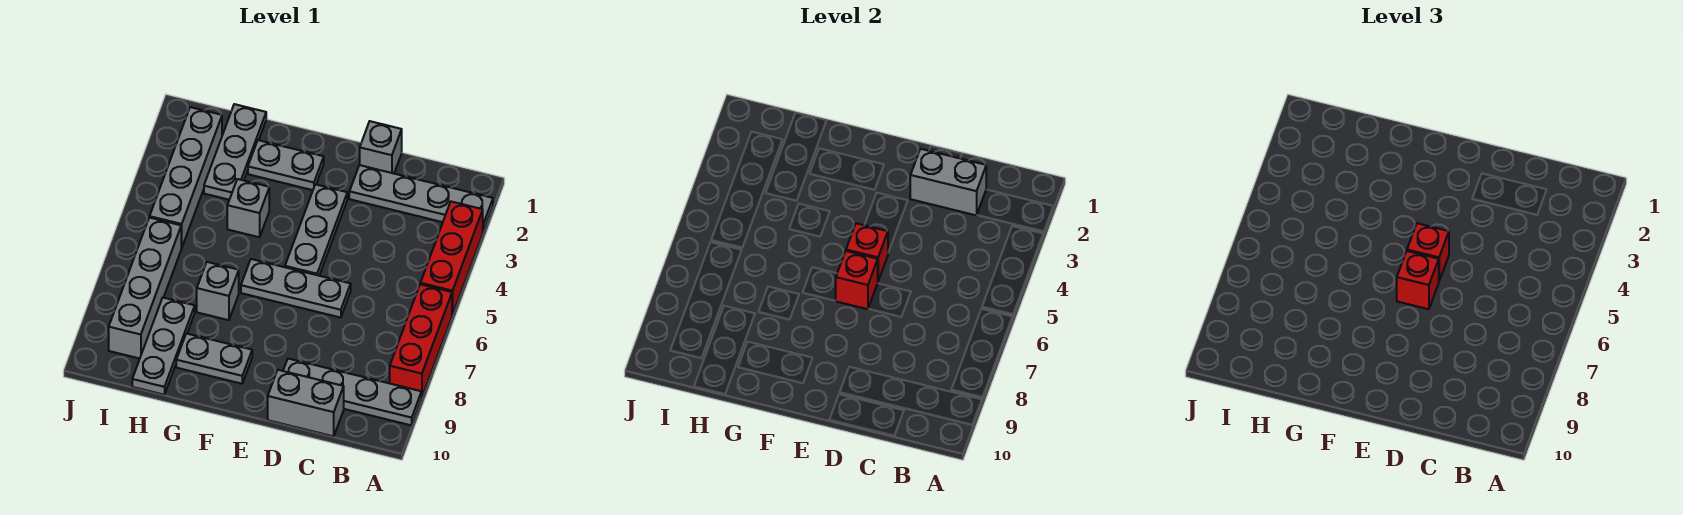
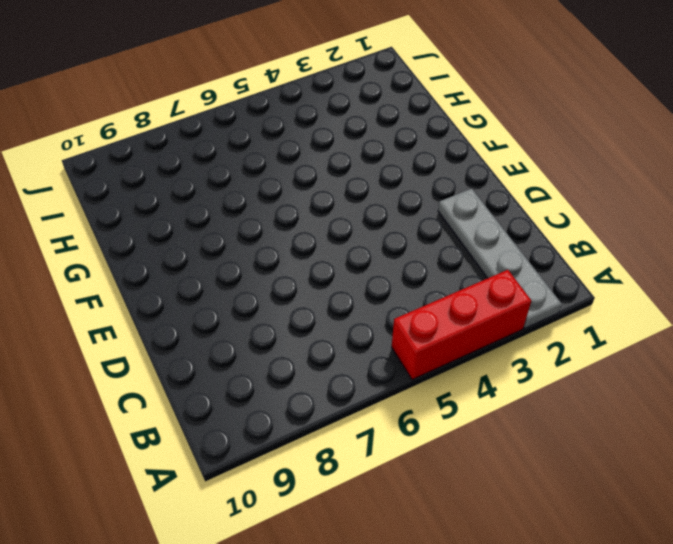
none -> red brick A6:A8 level 1
none -> grey plate A9:D9 level 1
none -> grey brick C10:D10 level 1

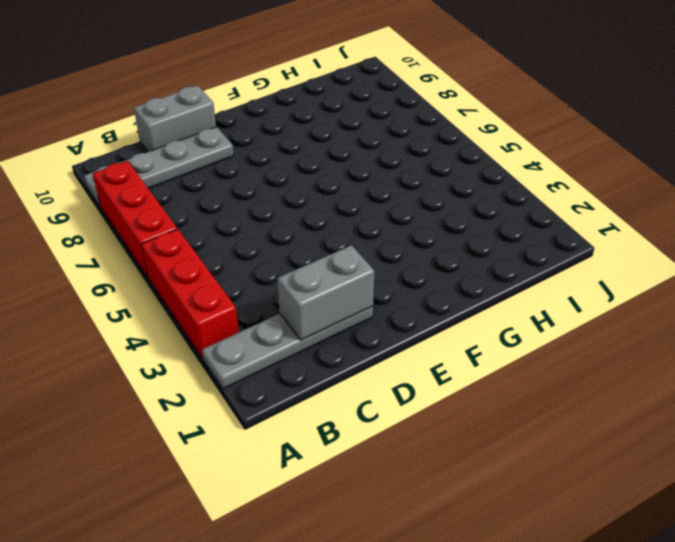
none -> grey brick D1 level 1
none -> grey plate D6:F6 level 1
none -> grey plate E3:E5 level 1

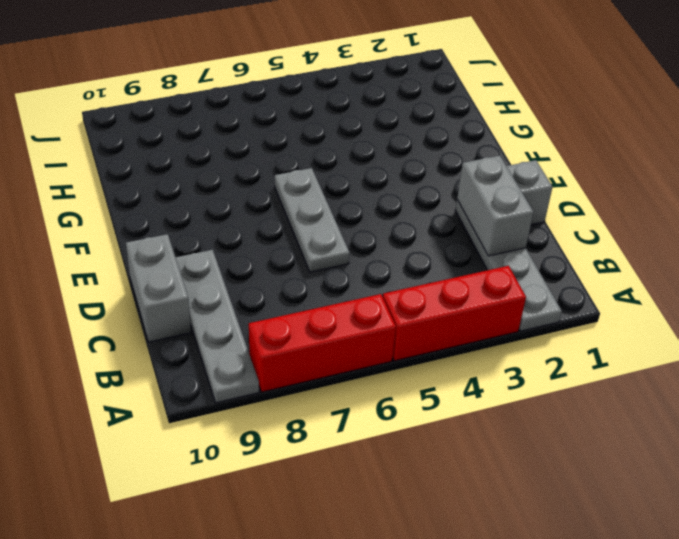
none -> grey plate E3:E5 level 1
none -> grey plate F2:G2 level 1
none -> grey plate F9:G9 level 1

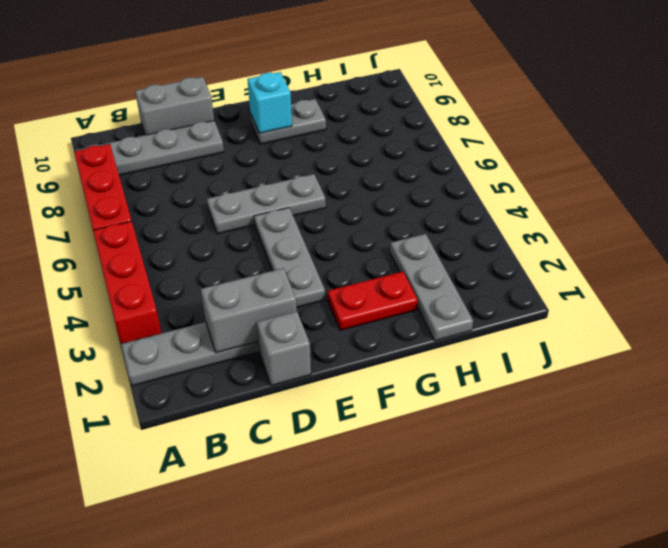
red plate F2:G2 level 1 -> grey plate F2:G2 level 1
cyan brick F9 level 2 -> none
none -> grey brick G4 level 1
none -> grey brick G7 level 1
none -> grey plate H8:H10 level 1

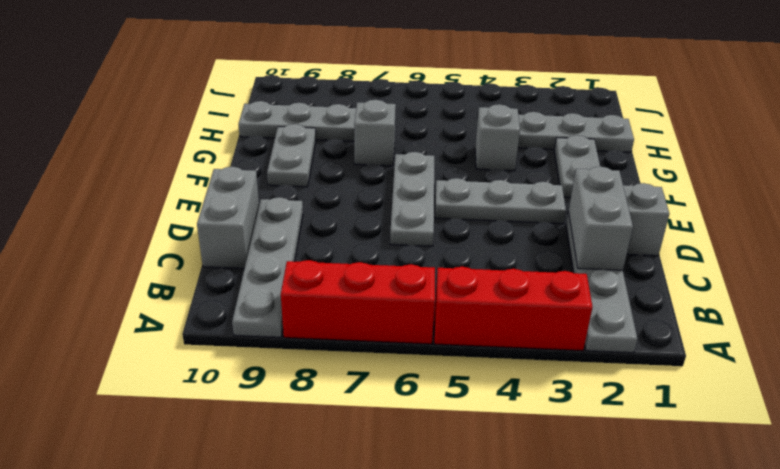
none -> grey brick I2:I5 level 1
none -> grey brick I6:I9 level 1
none -> red brick E5 level 2

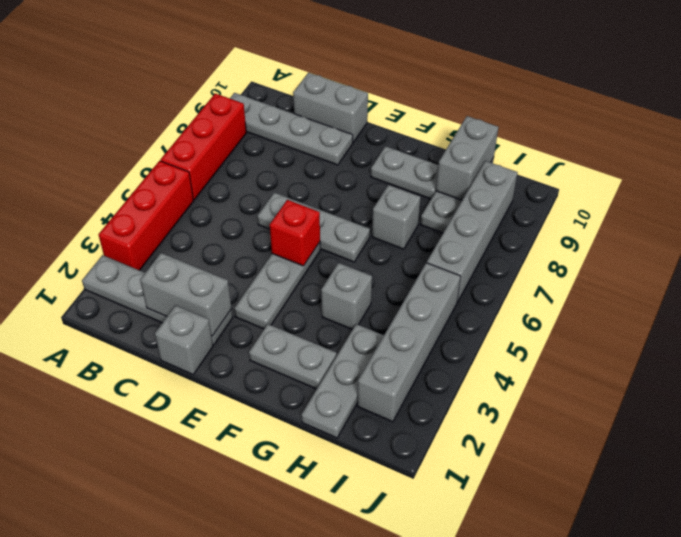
grey brick H9:H10 level 2 -> none
none -> red brick E6 level 2
none -> red brick E5 level 3
none -> red brick E6 level 3

